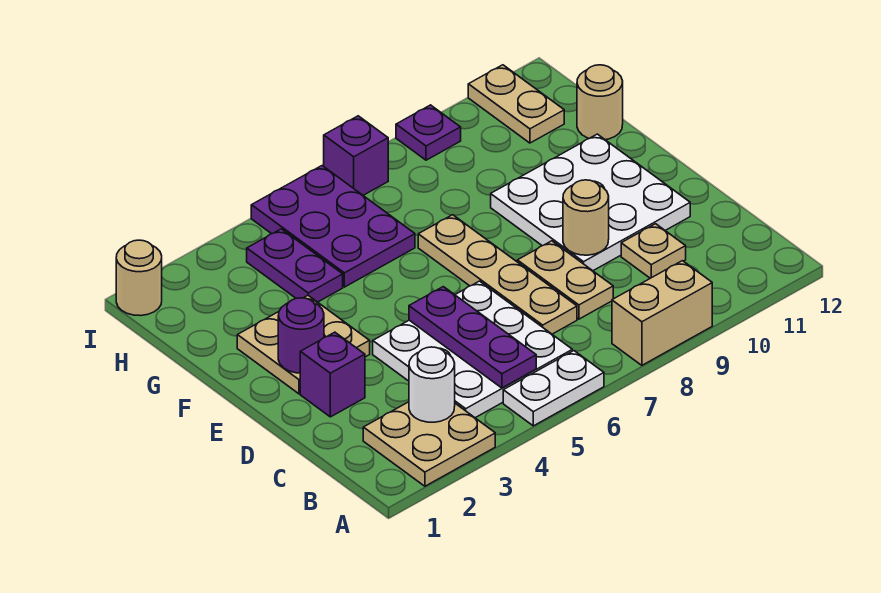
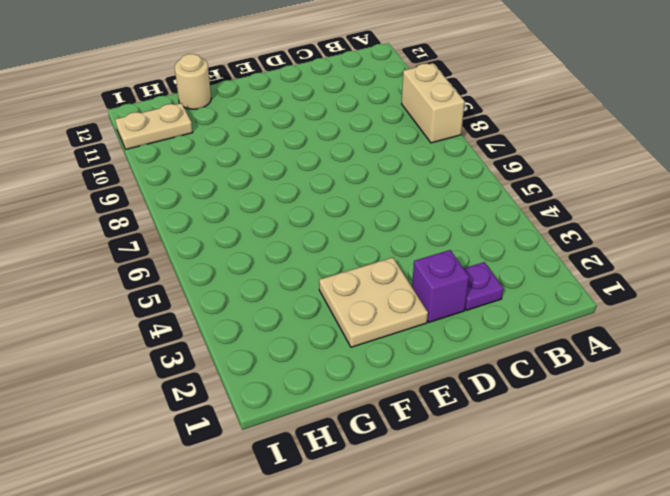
purple plate C2 level 1 -> purple plate I9 level 1
none -> tan plate A2:B3 level 1
none -> white plate A5:A6 level 1
none -> white plate B4:D6 level 1

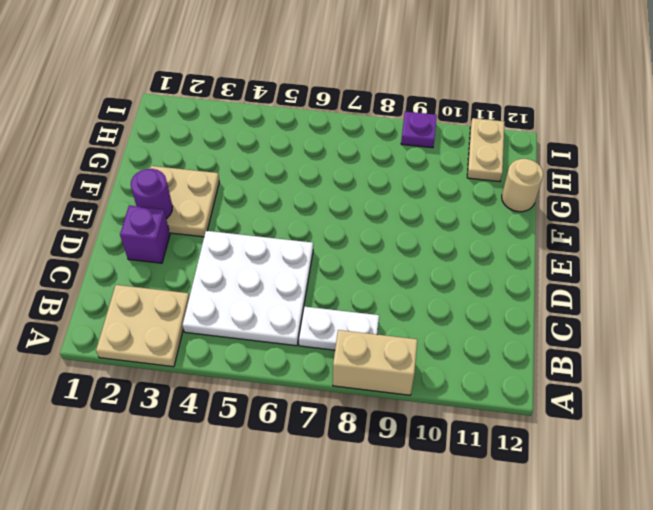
white plate B7:B8 level 1 -> white plate A5:A6 level 1
none -> tan plate C7:F7 level 1
none -> tan plate C8:D8 level 1
none -> tan plate C10 level 1

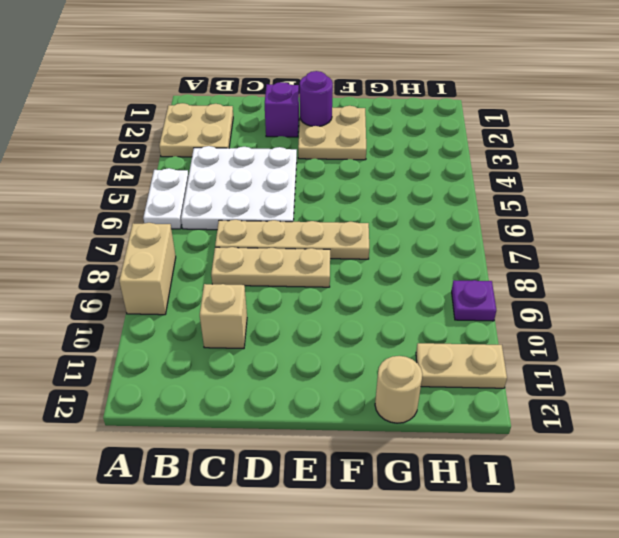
tan plate C8:E8 level 1 -> tan plate C8:D8 level 1
tan brick C10 level 1 -> tan plate C10 level 1
none -> white plate D9:F11 level 1
none -> purple plate G4:H4 level 1
none -> purple plate G5:I6 level 1

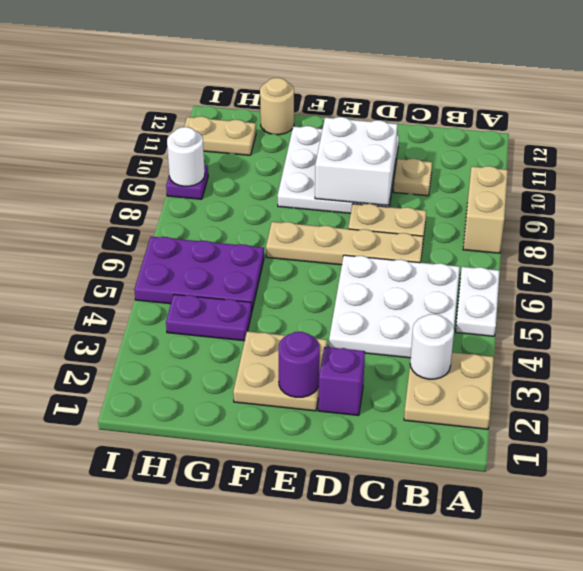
white brick D9:E10 level 2 -> tan round brick D9 level 2
white round brick I9 level 2 -> none
none -> tan round brick I1 level 1
none -> purple brick I7 level 1
none -> purple plate B5:D5 level 2

